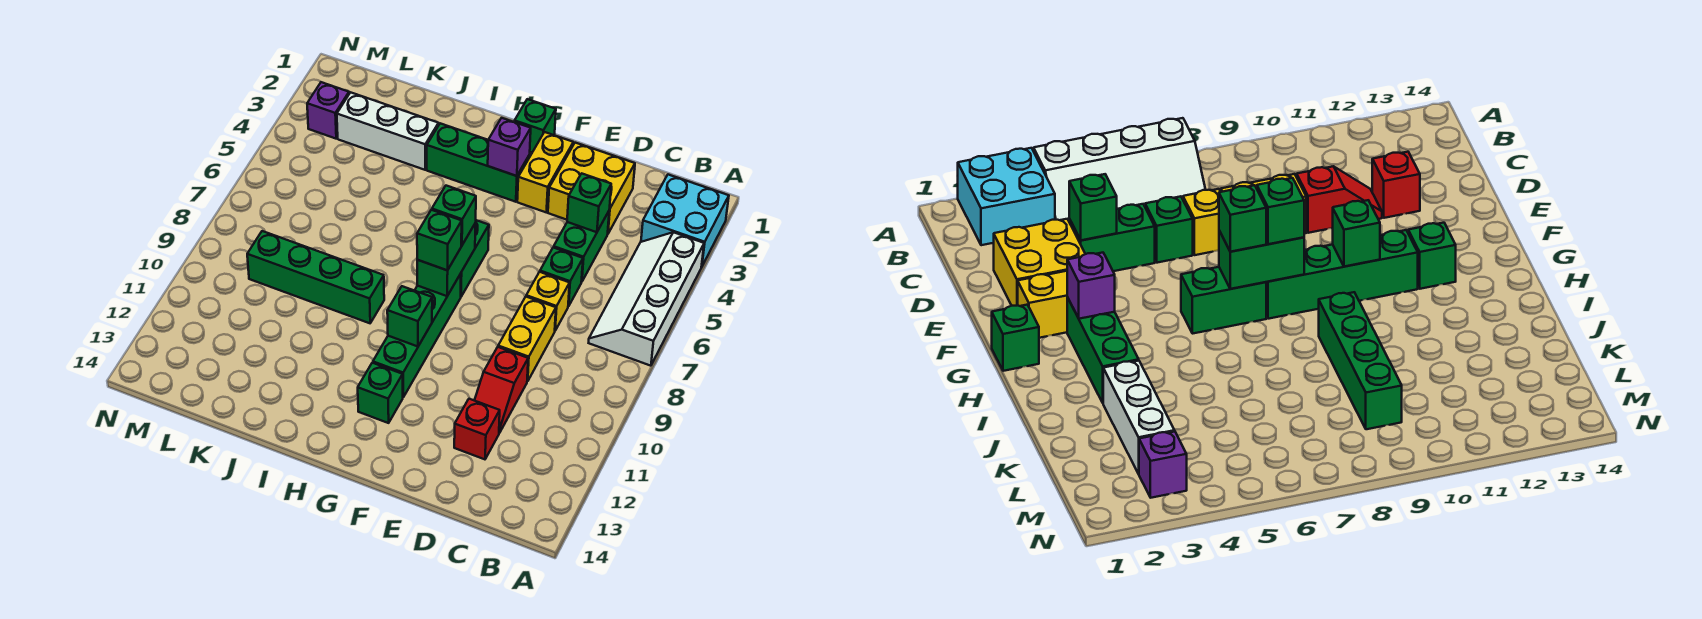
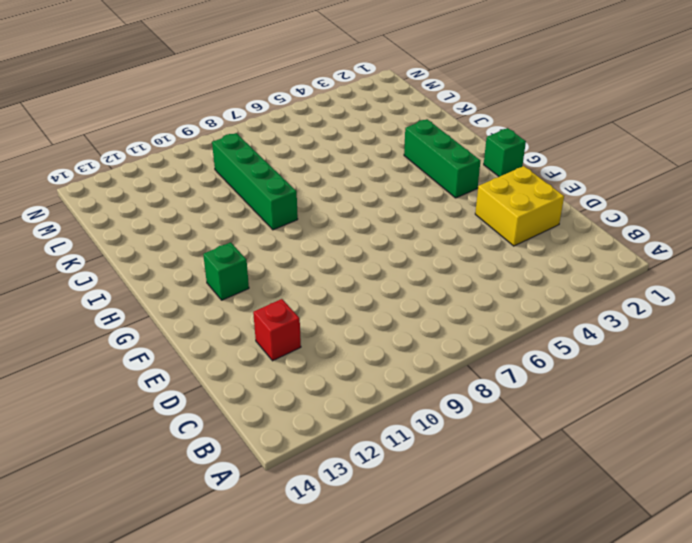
none -> cyan brick A2:B3 level 1
none -> white slope A4:B7 level 1 top A
none -> green brick D4:D5 level 1

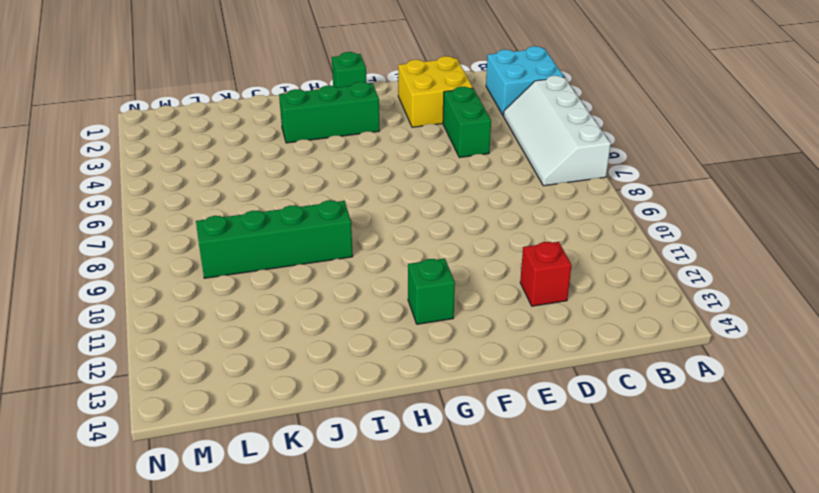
none -> green brick D6 level 1
none -> yellow brick D7 level 1
none -> yellow brick D8:D9 level 1

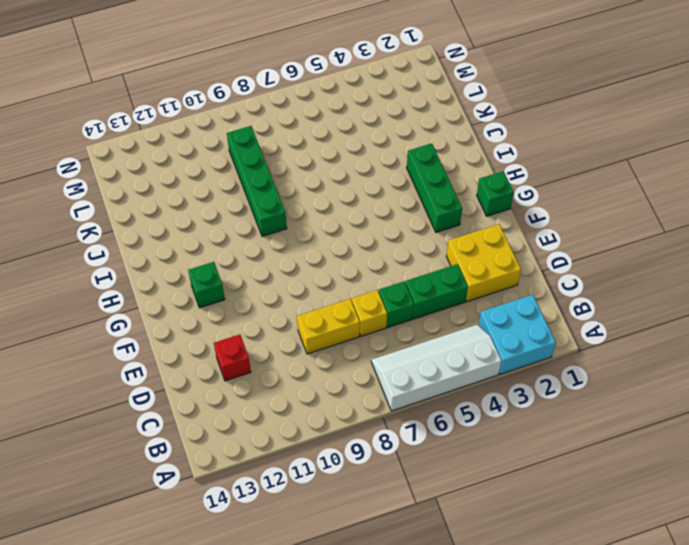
none -> red slope D10:D11 level 1 top 10
none -> yellow brick F2:F3 level 1
none -> green brick G6:G7 level 1

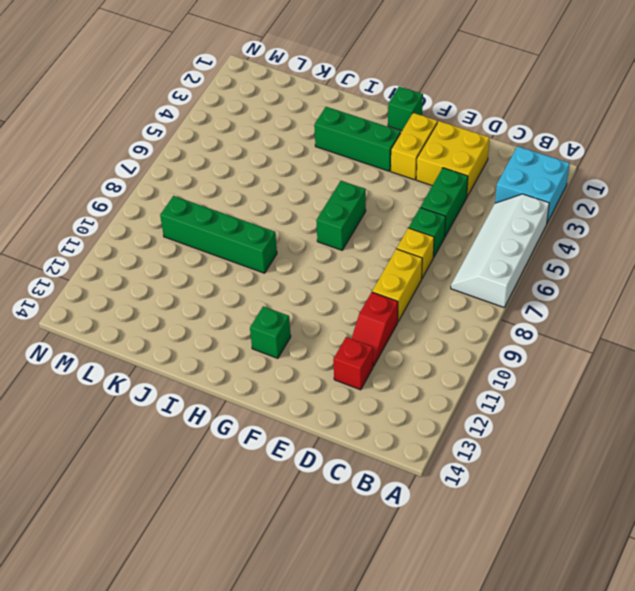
none -> green brick G8:G11 level 1
none -> white brick J3:L3 level 1
none -> purple brick M3 level 1

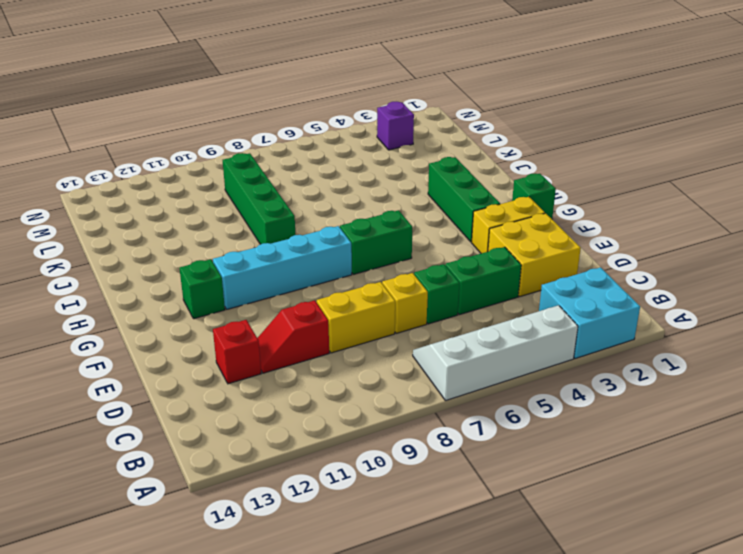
cyan brick G8:G11 level 1 -> green brick G8:G11 level 1
none -> white brick J3:L3 level 1
none -> green brick D4 level 2
none -> purple brick G3 level 2

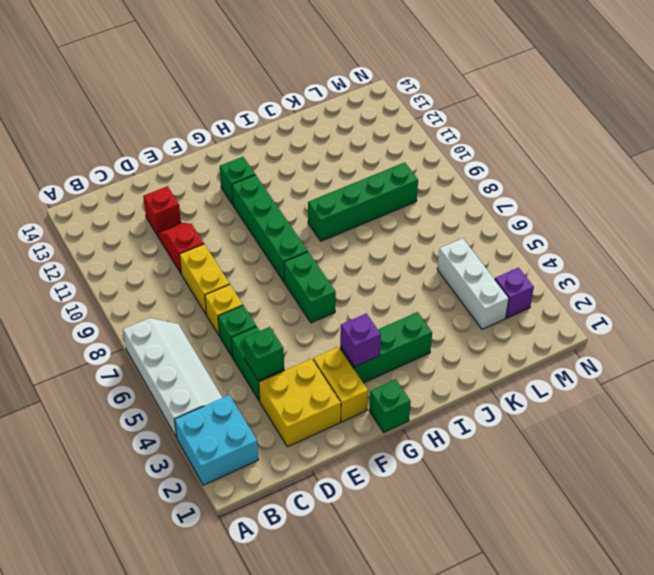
white brick L3:L5 level 1 -> white brick J3:L3 level 1
none -> green brick G7:G8 level 2
none -> green brick G10 level 2
none -> green brick G7 level 3

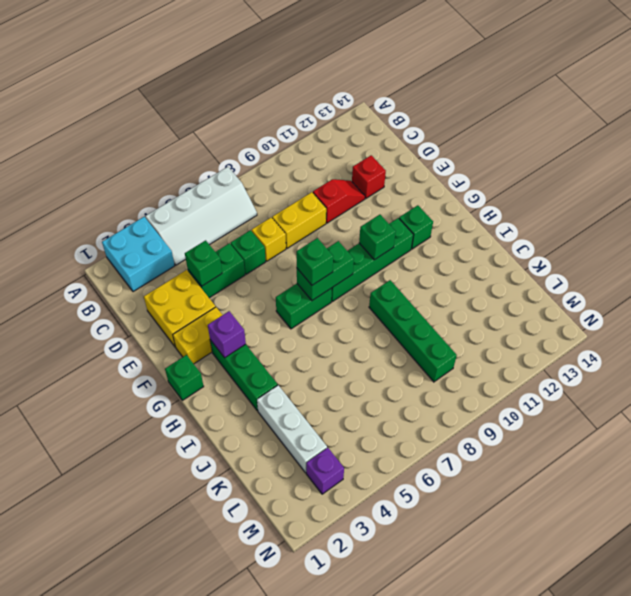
none -> green brick G8 level 3

